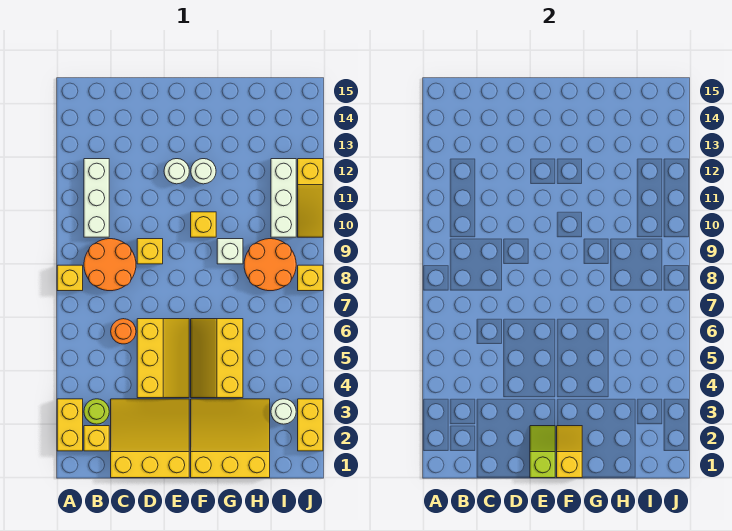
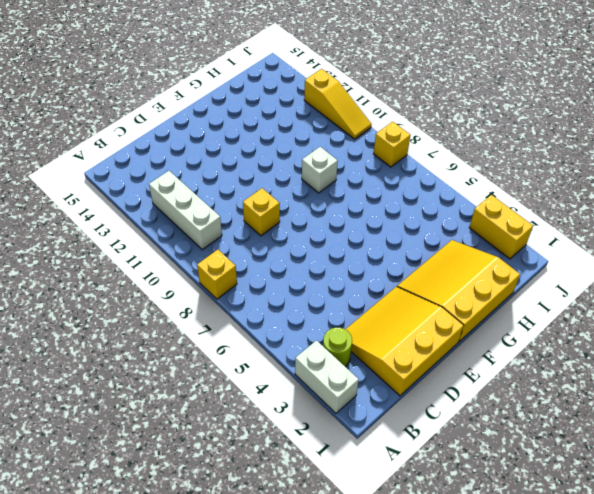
white brick A2:A3 level 1 -> yellow brick A2:A3 level 1
none -> yellow brick B2 level 1
none -> orange round brick B8:C9 level 1
none -> orange round brick C6 level 1

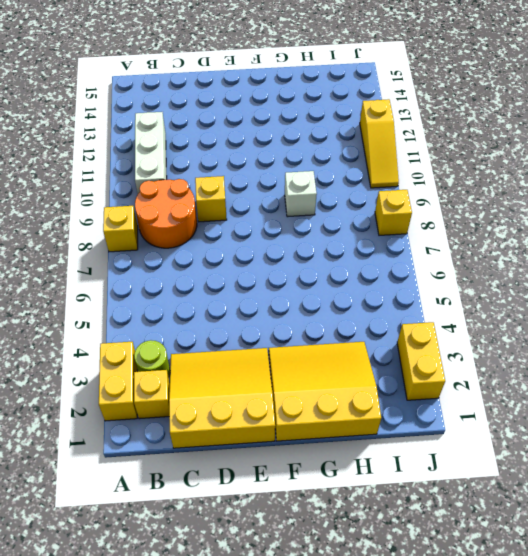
none -> orange round brick C6 level 1
none -> yellow slope D4:E6 level 1 top D
none -> white round brick E12 level 1

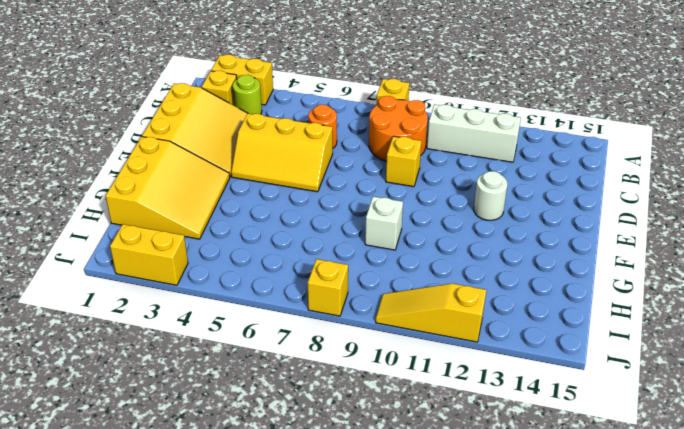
none -> yellow slope F4:G6 level 1 top G
none -> yellow brick F10 level 1
none -> white round brick F12 level 1

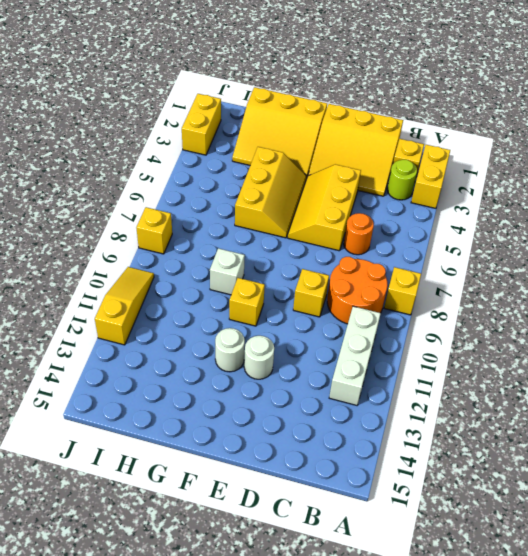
none -> orange round brick H8:I9 level 1
none -> white round brick I3 level 1
none -> white brick I10:I12 level 1

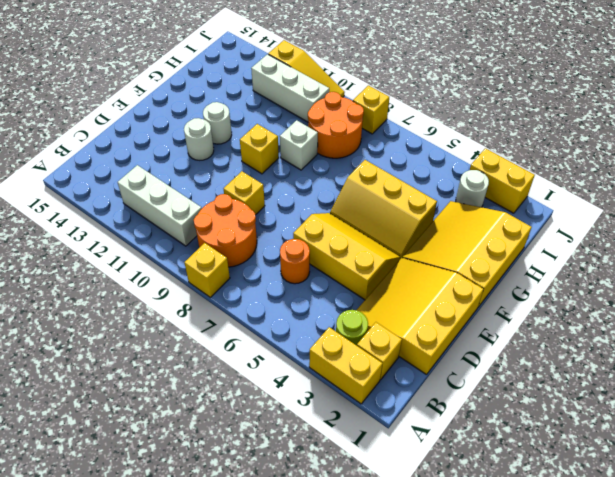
none -> lime slope E1:E2 level 2 top 1
none -> yellow slope F1:F2 level 2 top 1

